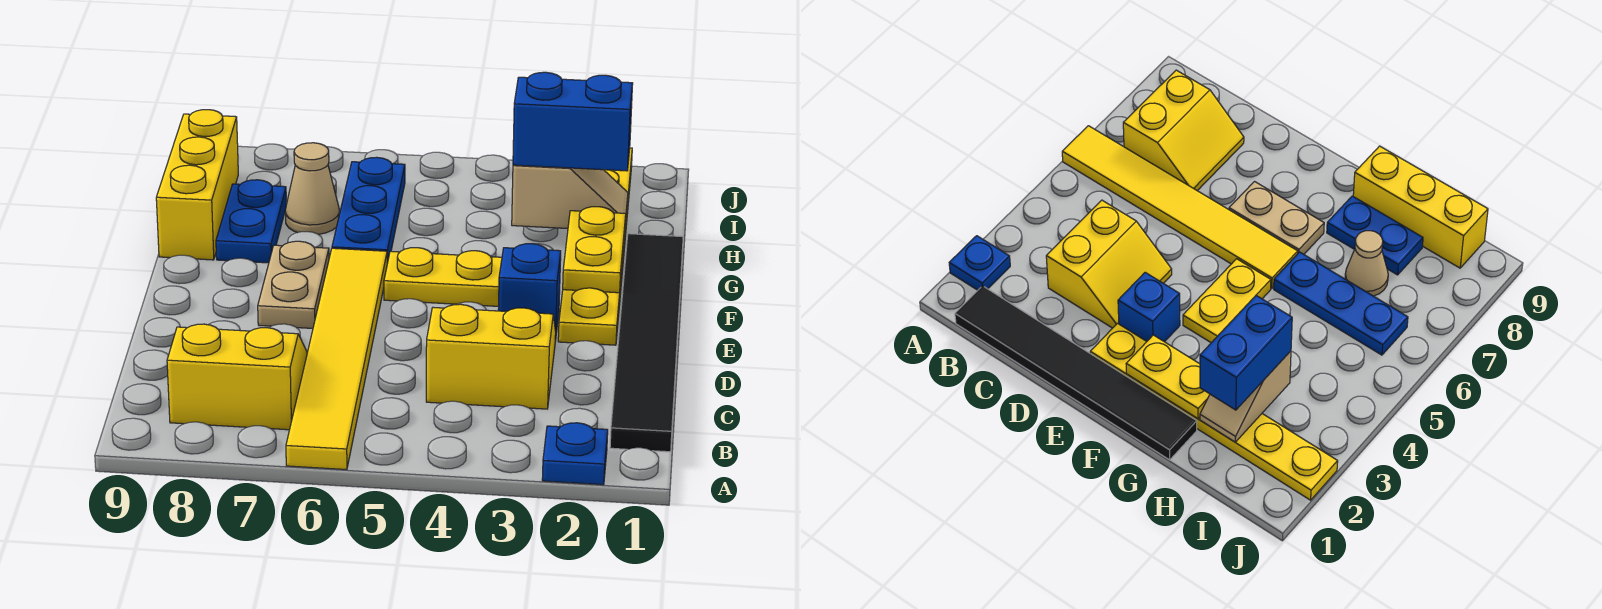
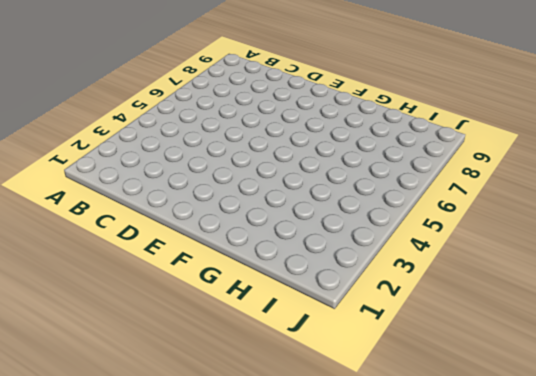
none -> blue plate A2 level 1
none -> yellow tile A6:F6 level 1
none -> black tile B1:G1 level 1

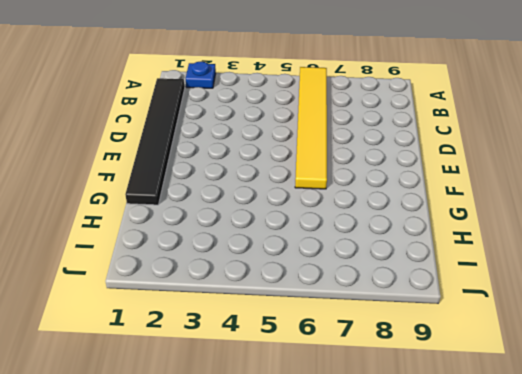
none -> yellow slope B7:C8 level 1 top B
none -> yellow slope C3:D4 level 1 top C
none -> yellow plate E2:J2 level 1

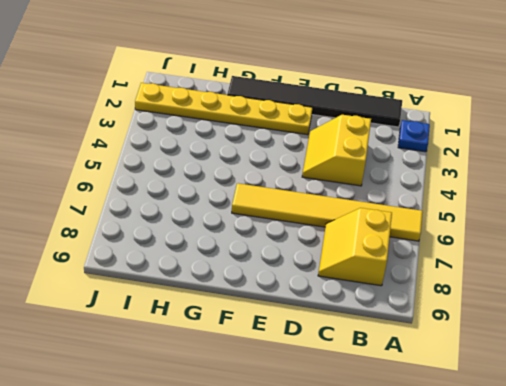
none -> blue brick E3 level 1
none -> tan plate E7:F7 level 1
none -> yellow plate F4:F5 level 1

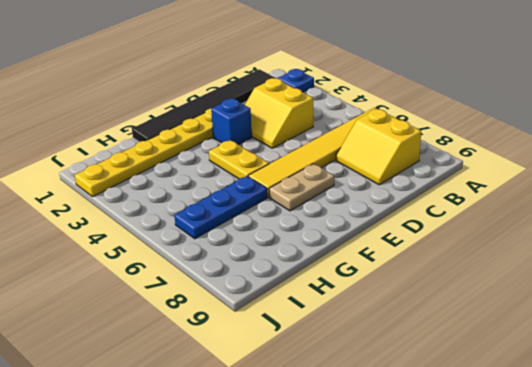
none -> blue plate G8:H8 level 1
none -> yellow brick G9:I9 level 1
none -> tan cone H7 level 1

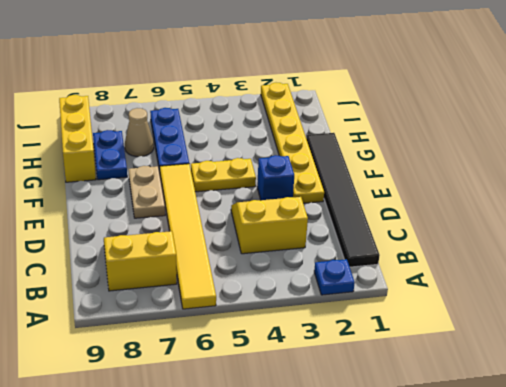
none -> yellow plate F2:G2 level 2
none -> tan slope H2:H3 level 2 top 3
none -> blue brick H2:H3 level 3

